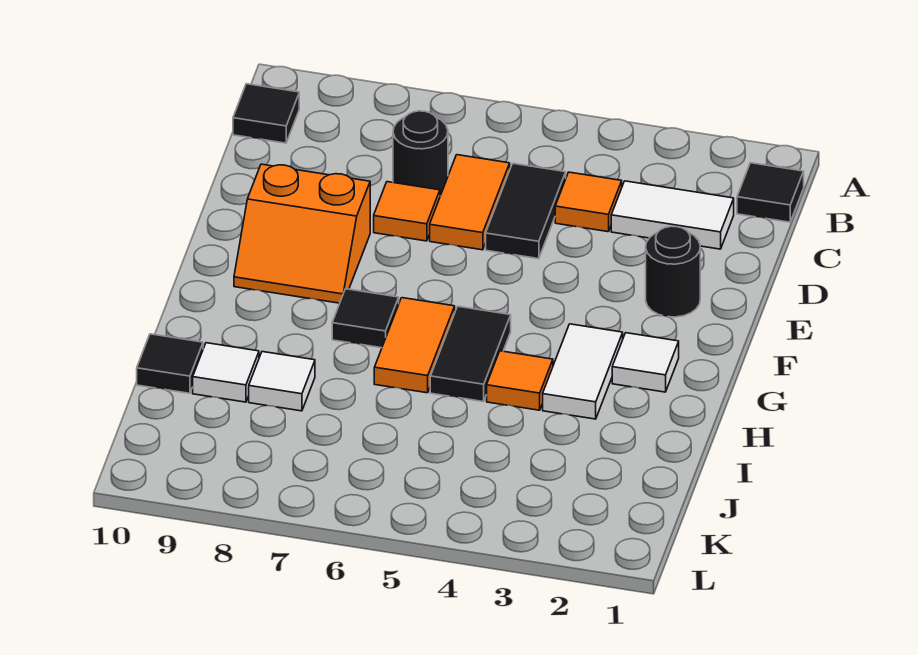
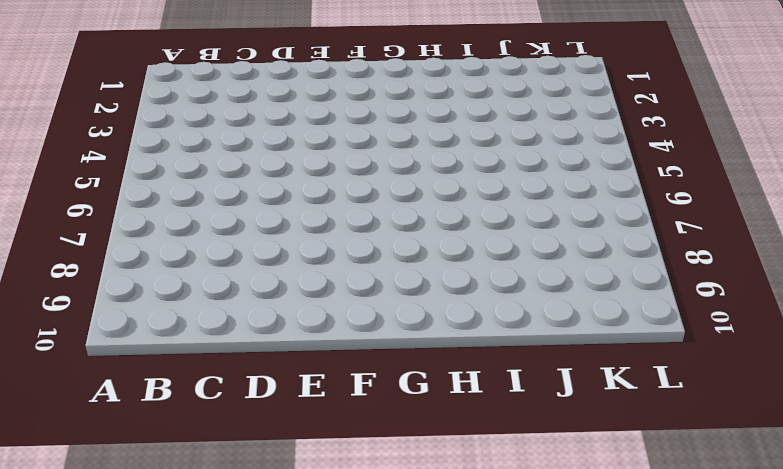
none -> black tile B1 level 1
none -> black tile B10 level 1
none -> white tile C2:C3 level 1

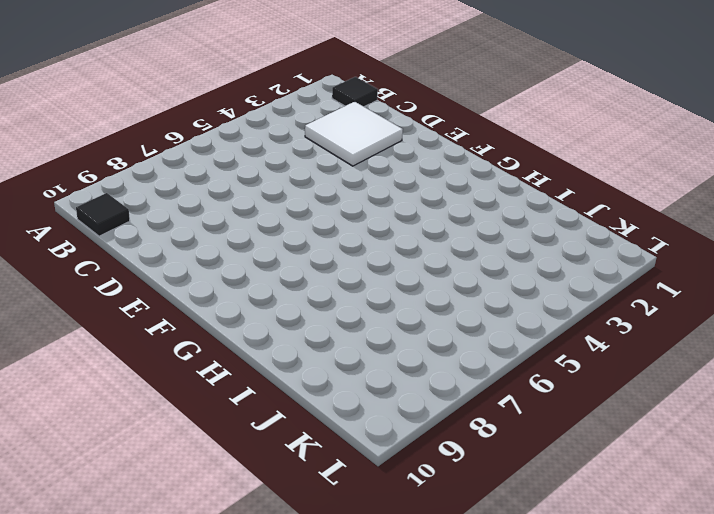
white tile C2:D3 level 1 -> white tile C2:C3 level 1
none -> orange tile C4 level 1
none -> black tile C5:D5 level 1
none -> orange tile C6:D6 level 1

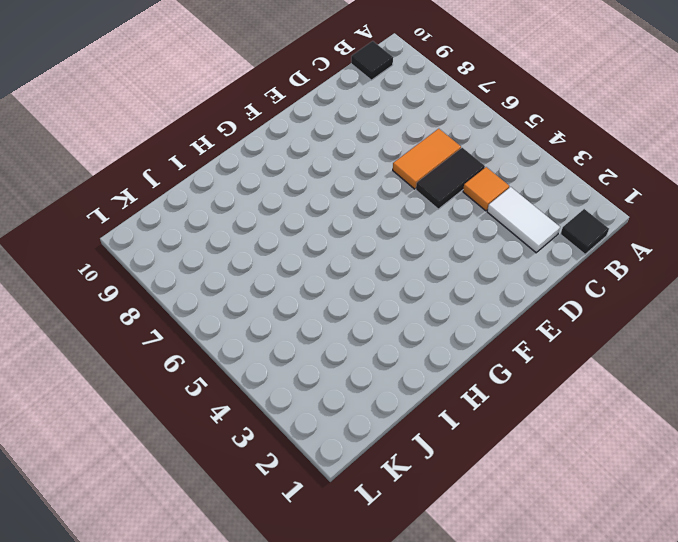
none -> black round brick C7 level 1
none -> orange tile D7 level 1
none -> black round brick E2 level 1

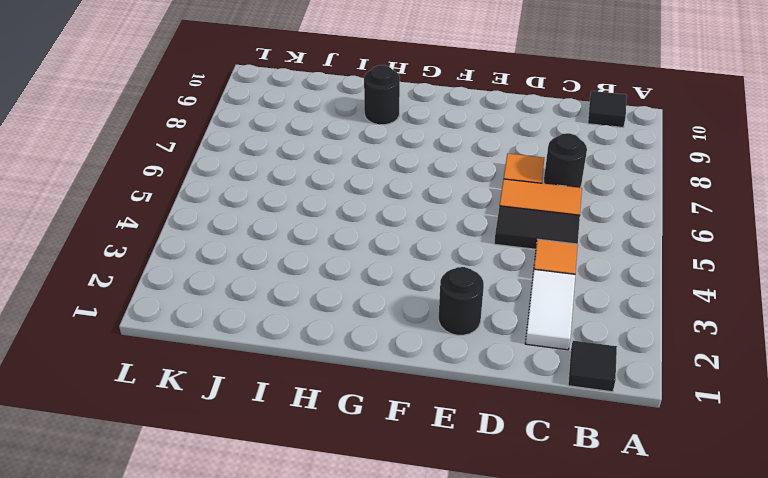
black round brick H9 level 1 -> none
none -> orange slope E8:F9 level 1 top E
none -> white tile G2 level 1
none -> white tile G3:H3 level 1

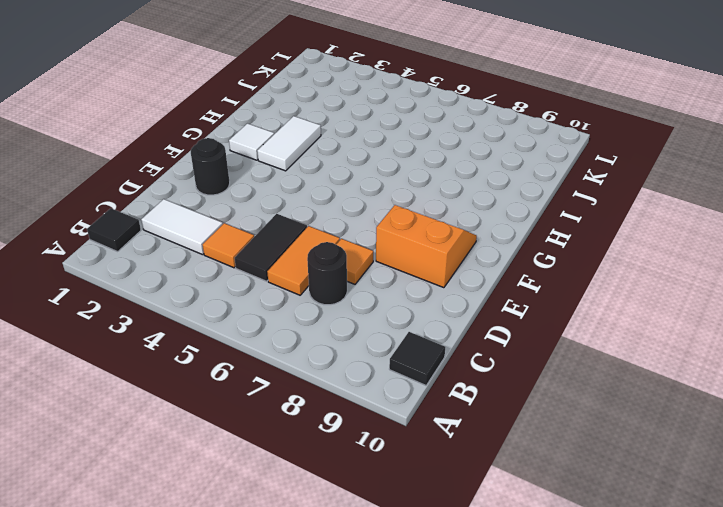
none -> black tile G5:H5 level 1
none -> orange tile G6:H6 level 1
none -> black tile G7 level 1

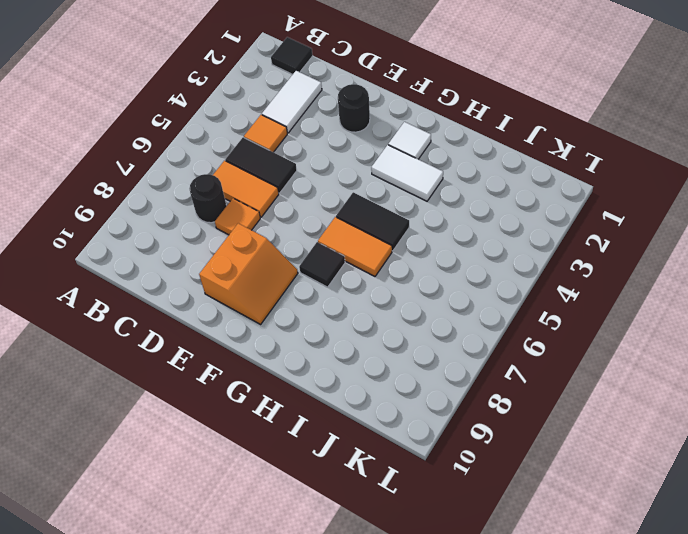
none -> black tile B10 level 1
none -> orange tile H4 level 1
none -> white tile I8 level 1

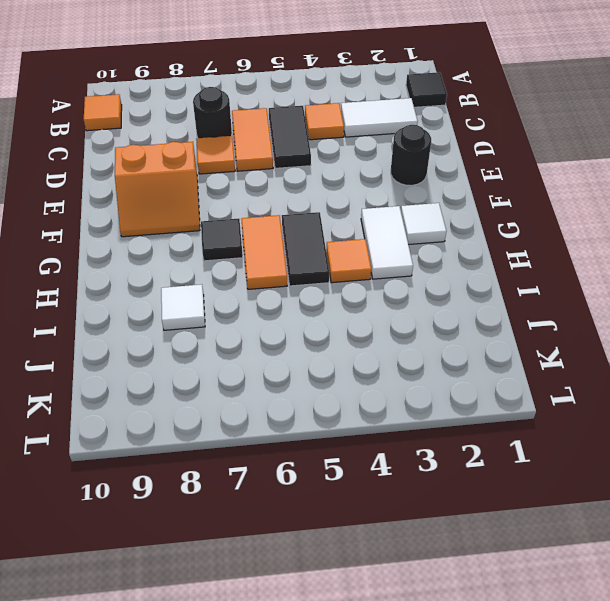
orange tile B10 level 1 -> black tile B10 level 1
none -> white tile I9 level 1
none -> black tile I10 level 1

